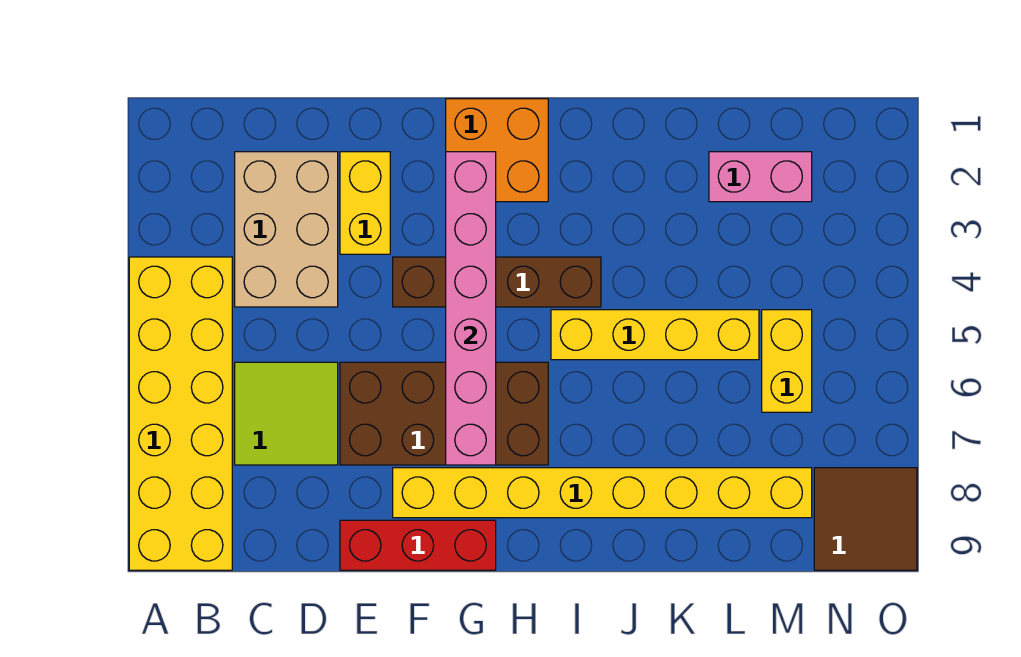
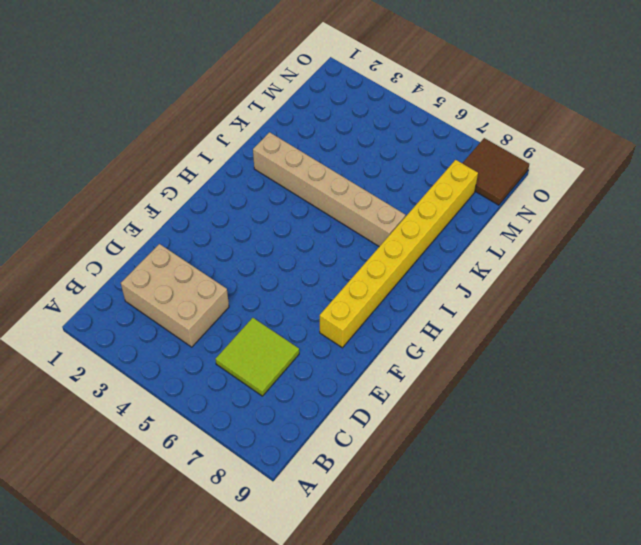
tan brick J2:J7 level 1 -> yellow brick I5:L5 level 1
none -> yellow brick A4:B9 level 1
none -> yellow brick E2:E3 level 1
none -> brown brick E6:H7 level 1

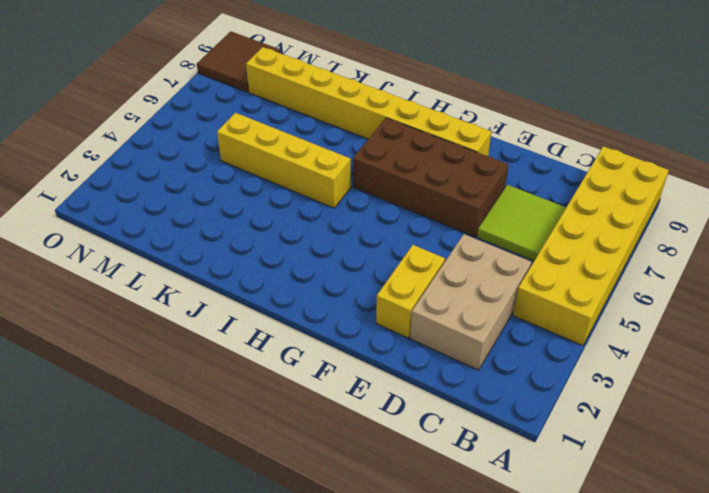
none -> red brick E9:G9 level 1
none -> brown brick F4:I4 level 1
none -> orange brick G1:H2 level 1

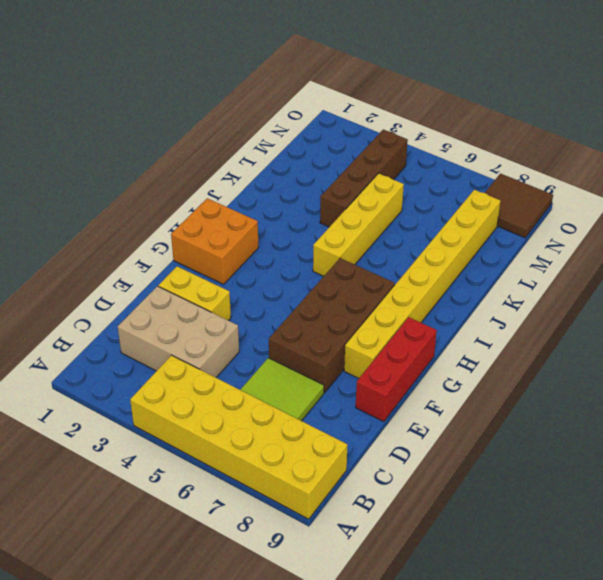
brown brick K4:N4 level 1 -> brown brick F4:I4 level 1
none -> pink brick L2:M2 level 1
none -> yellow brick M5:M6 level 1
none -> pink brick G2:G7 level 2

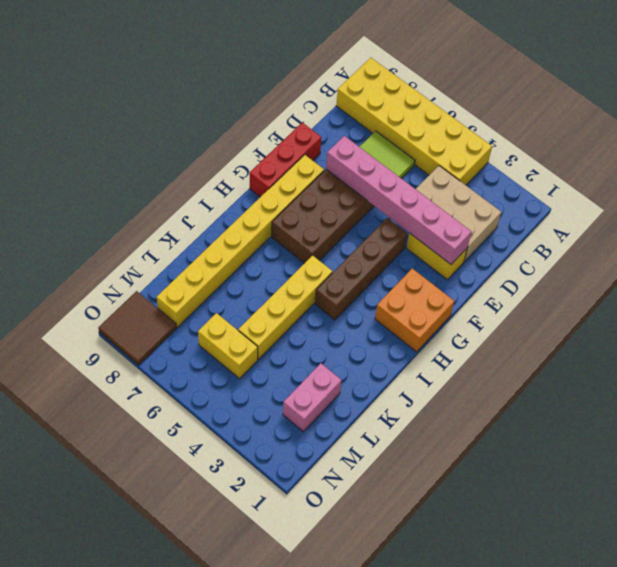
pink brick E2:E7 level 2 -> pink brick G2:G7 level 2

